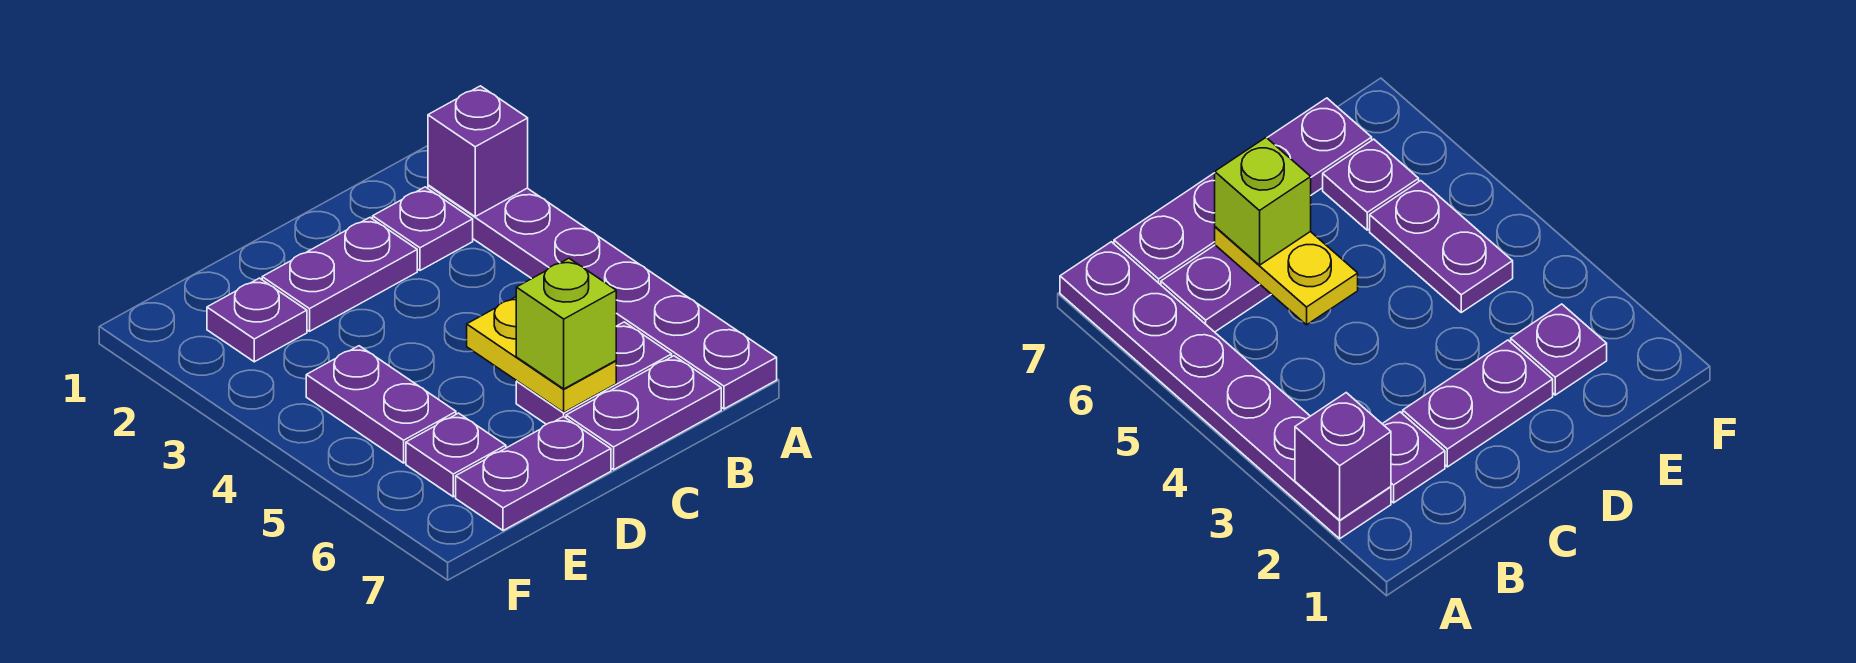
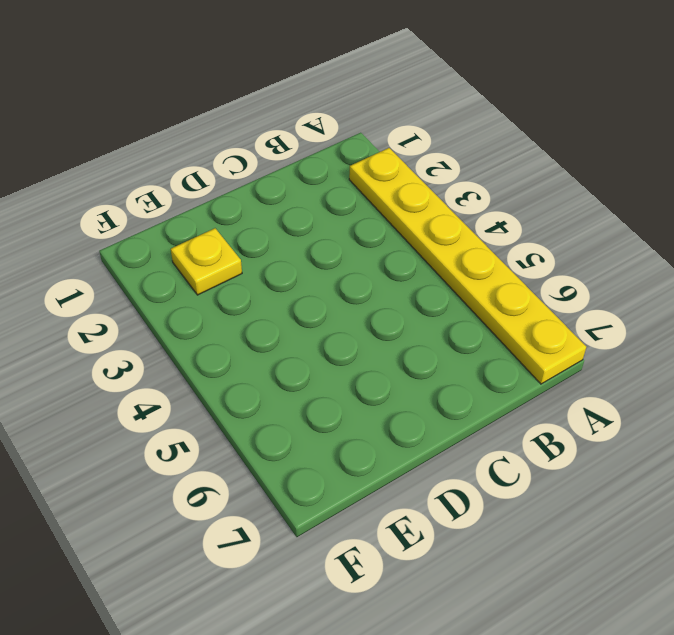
yellow plate A2:A7 level 1 -> purple plate A2:A7 level 1
yellow plate E2 level 1 -> purple plate E2 level 1
none -> purple plate B2 level 1
none -> purple plate B6:C6 level 1
none -> purple plate B7:C7 level 1

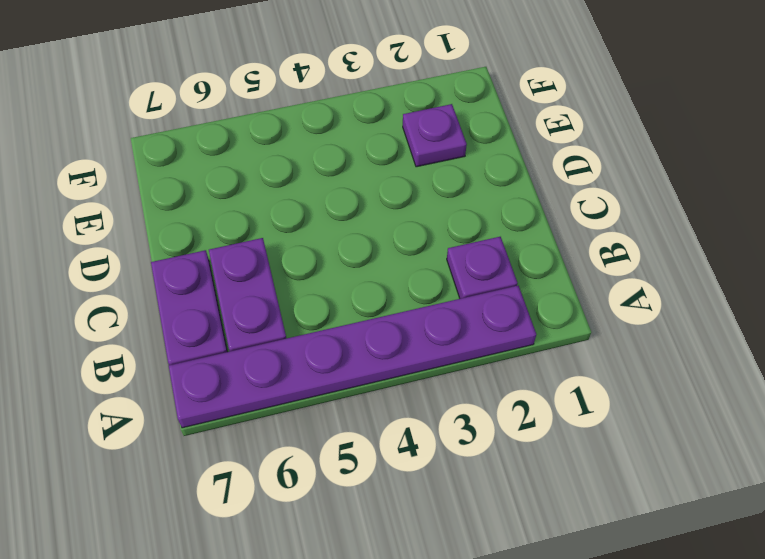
none -> purple plate C2:D2 level 1
none -> purple plate D7:E7 level 1
none -> purple plate E4:E5 level 1

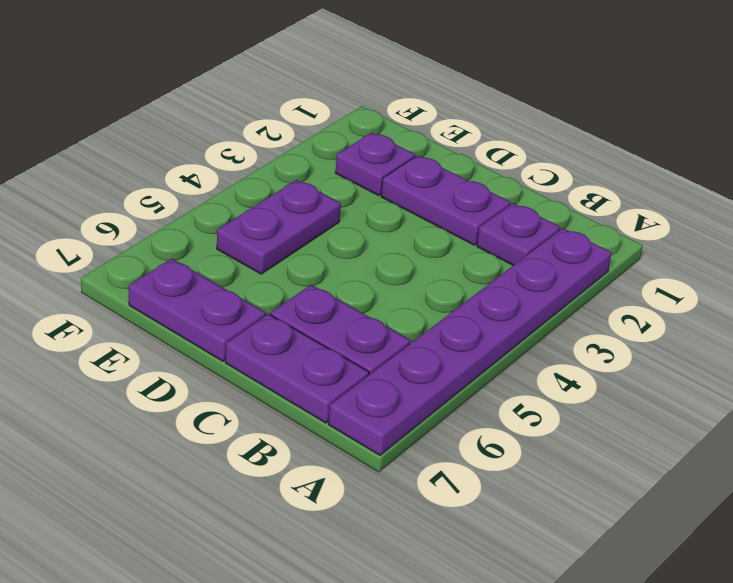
none -> purple plate E6 level 1
none -> purple brick A2 level 2
none -> yellow plate C5:C6 level 2

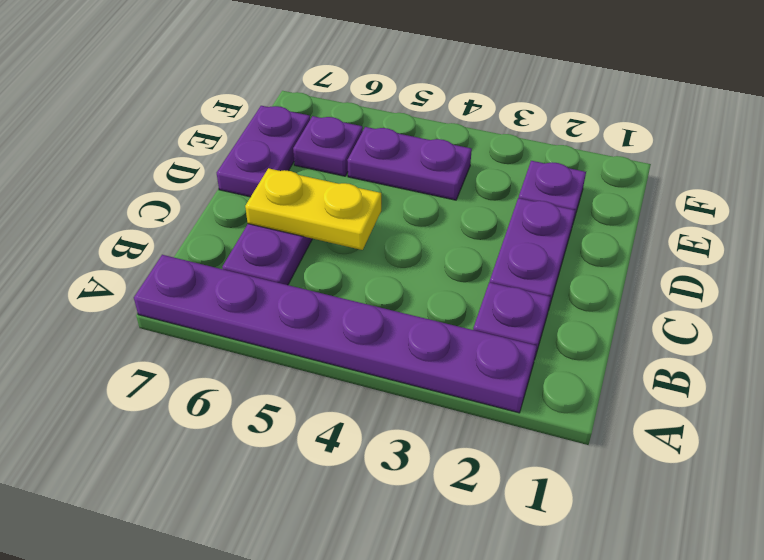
none -> purple plate B7:C7 level 1
none -> purple brick A2 level 2
none -> lime brick C6 level 3

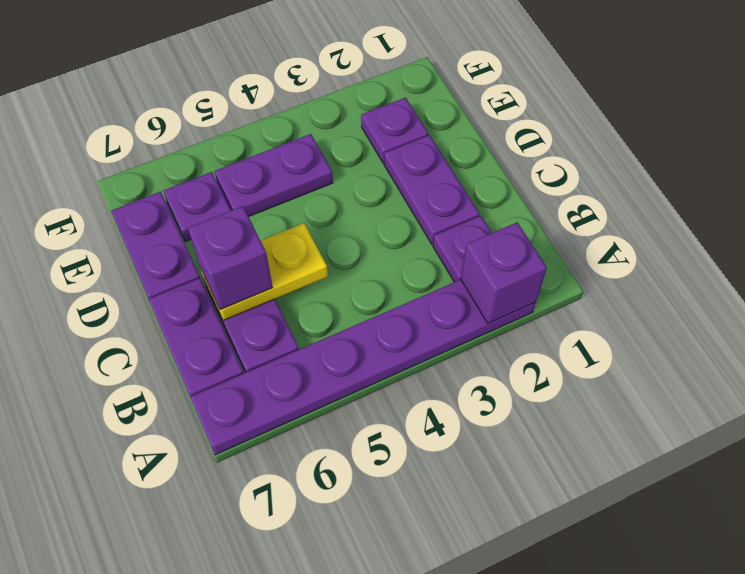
purple brick C6 level 3 -> lime brick C6 level 3

